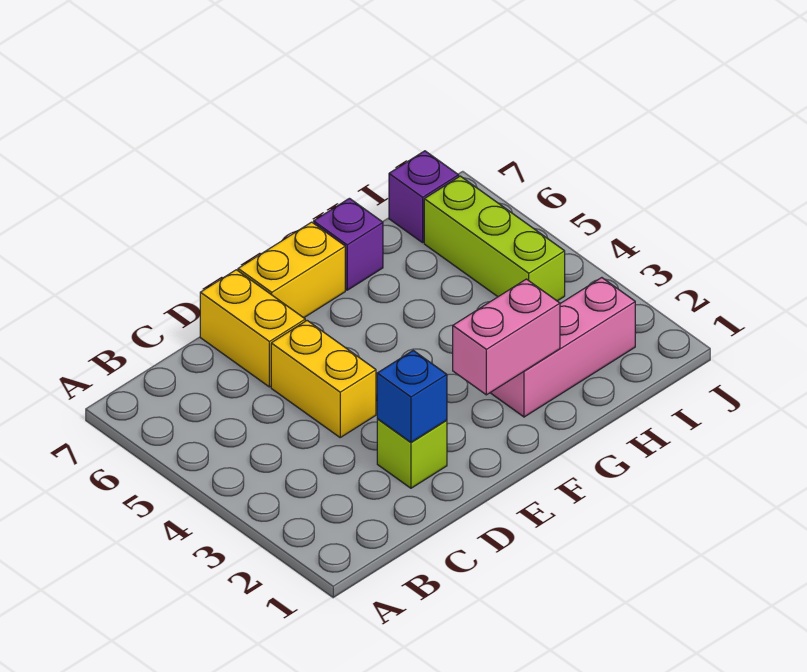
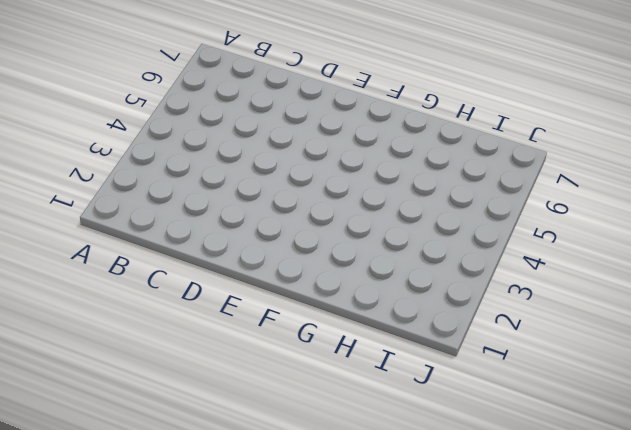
none -> lime brick D2 level 1
none -> yellow brick D4:D5 level 1

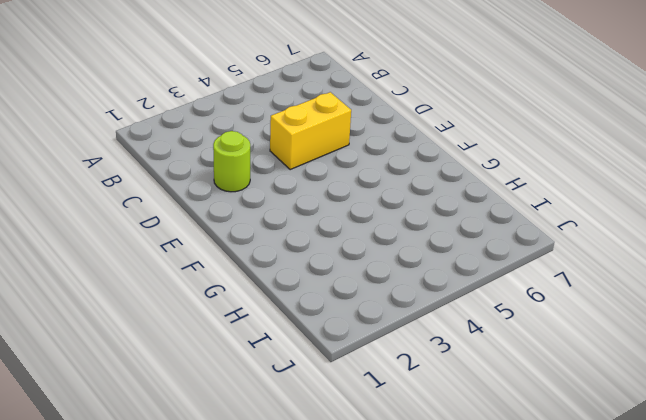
lime round brick D2 level 1 -> lime brick D2 level 1
none -> yellow brick D6:D7 level 1
none -> yellow brick E7:F7 level 1

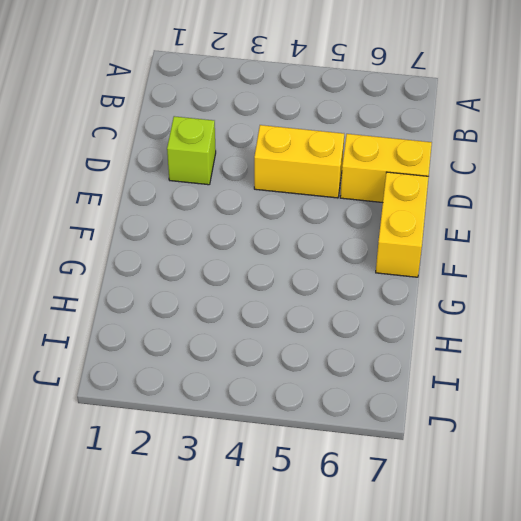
none -> pink brick G2:I2 level 1
none -> purple brick G7 level 1

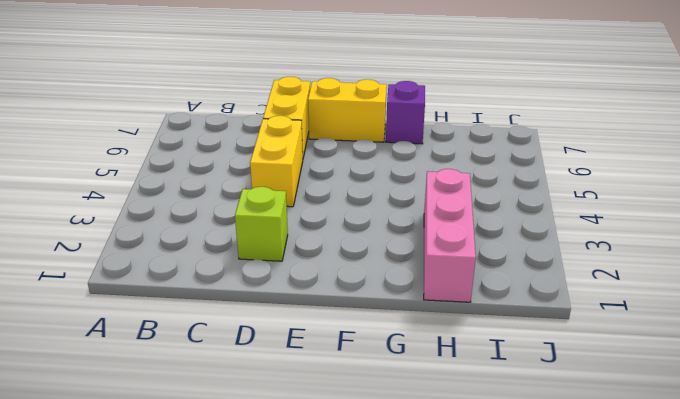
pink brick H1:H3 level 1 -> pink brick G2:I2 level 1
none -> lime brick I4:I6 level 1
none -> purple brick I7 level 1

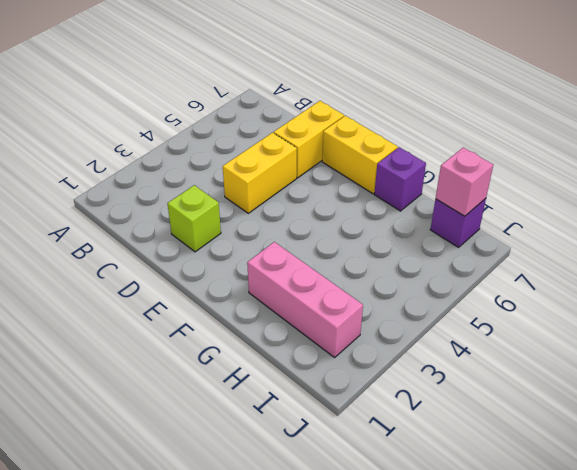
pink brick I7 level 2 -> none
none -> lime brick I4:I6 level 1
none -> blue brick D2 level 2

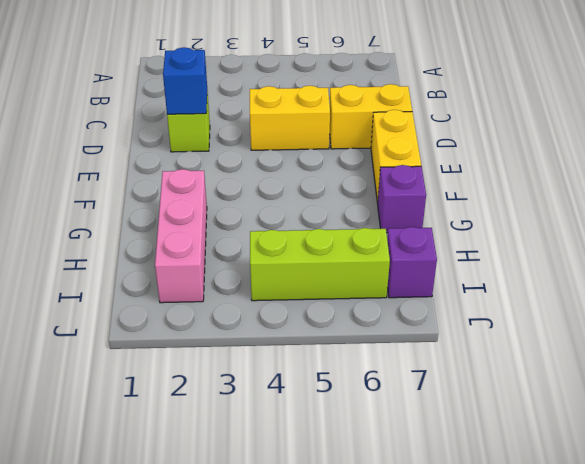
none -> pink brick F2:G2 level 2

